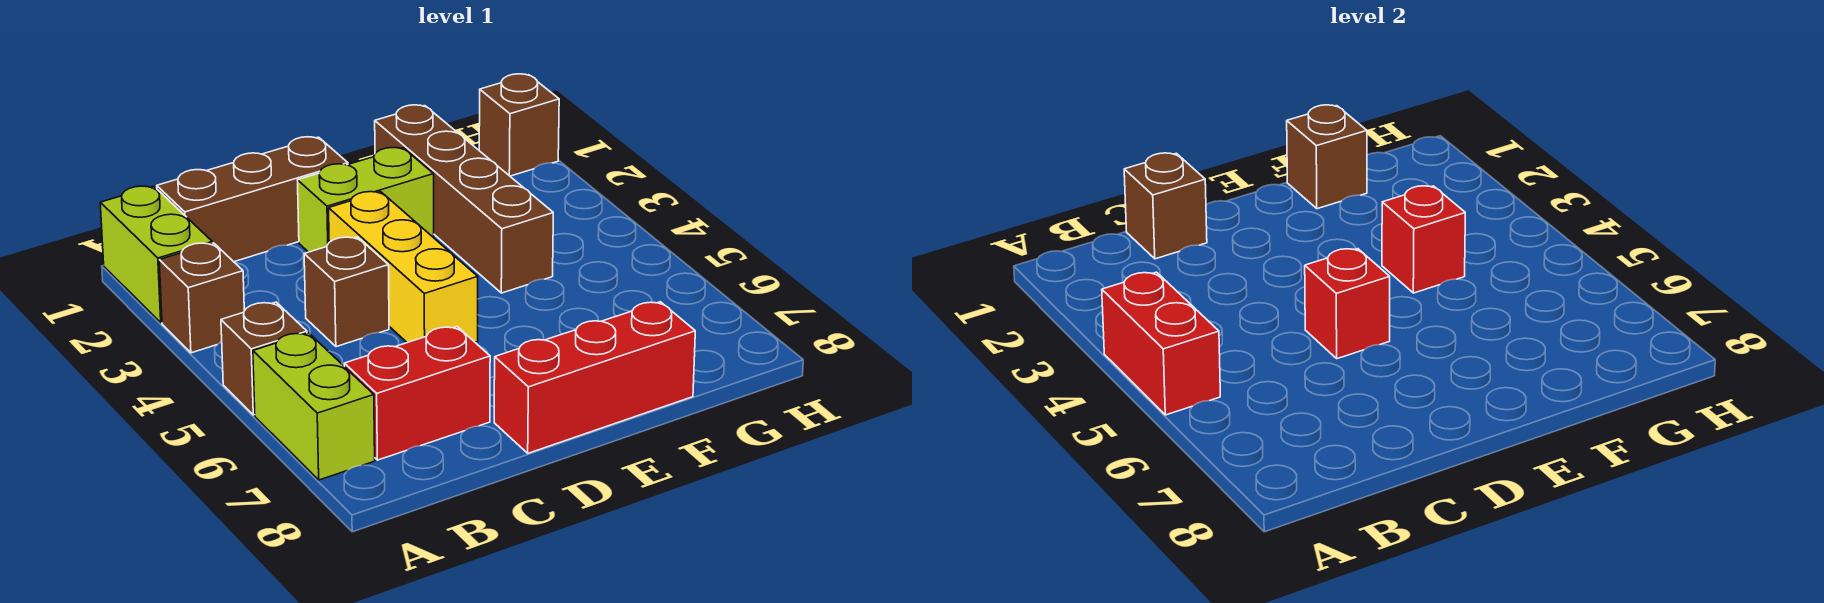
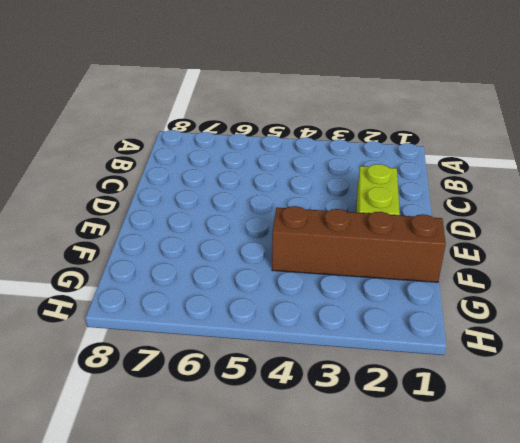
none -> lime brick A1:A2 level 1
none -> brown brick A3 level 1
none -> brown brick A5 level 1

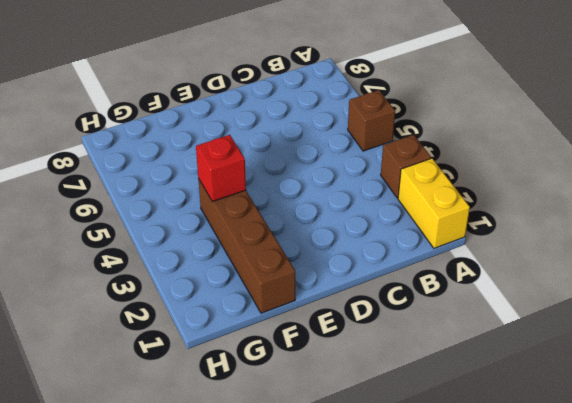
yellow brick A1:A2 level 1 -> lime brick A1:A2 level 1
none -> lime brick A6:A7 level 1
none -> brown brick B1:D1 level 1
none -> red brick B7:C7 level 1

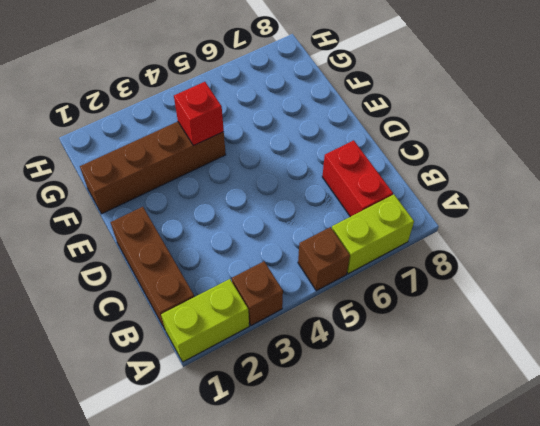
none -> brown brick C4 level 1
none -> lime brick D2:E2 level 1
none -> yellow brick D3:D5 level 1

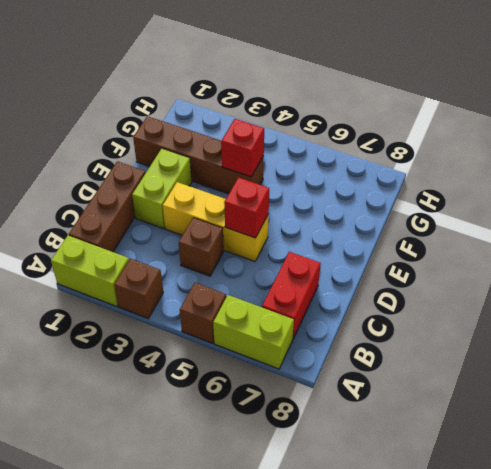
none -> red brick D8:F8 level 1
none -> brown brick H1 level 1
none -> red brick A4:A5 level 2

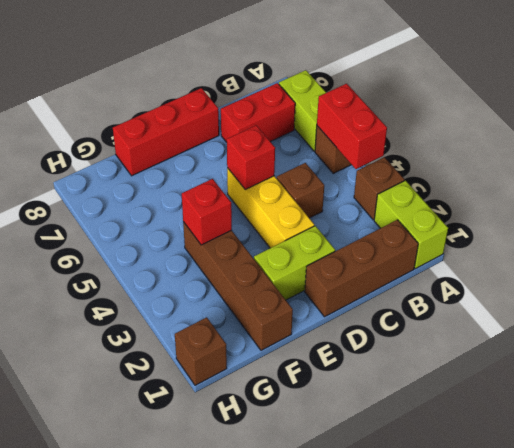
none -> brown brick C1 level 2
none -> brown brick F1 level 2

